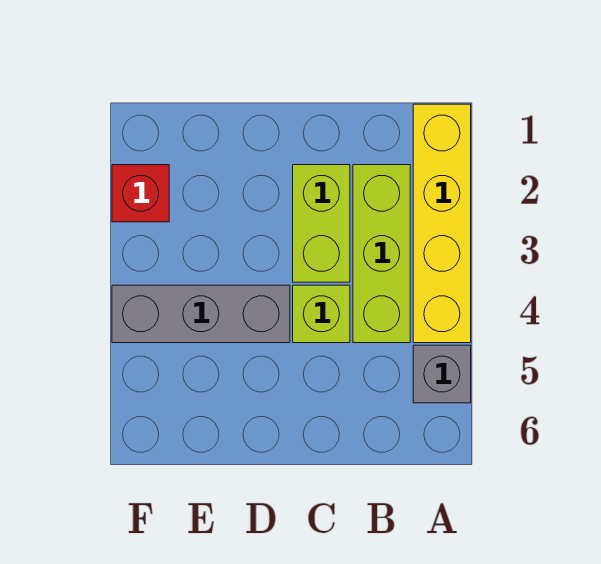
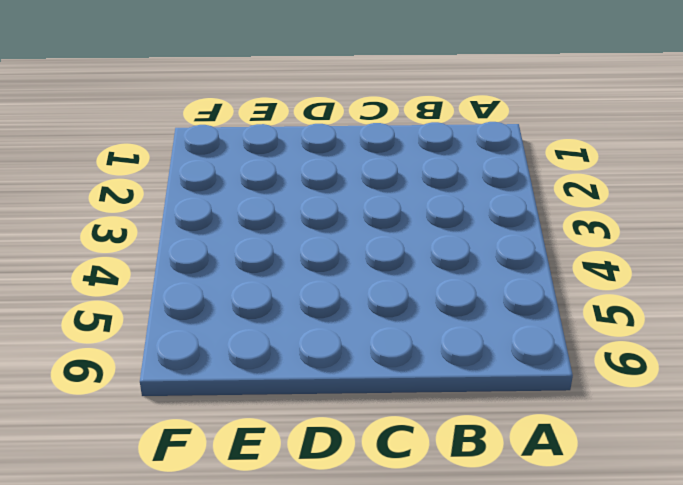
none -> yellow brick A1:A4 level 1
none -> grey brick A5 level 1

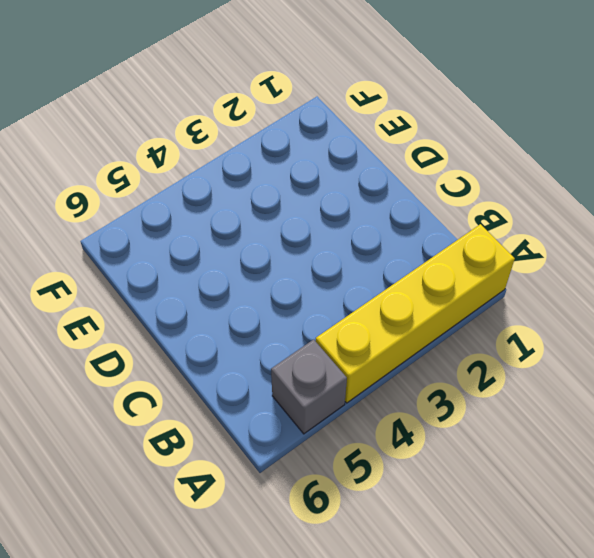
none -> lime brick B2:B4 level 1
none -> lime brick C2:C3 level 1

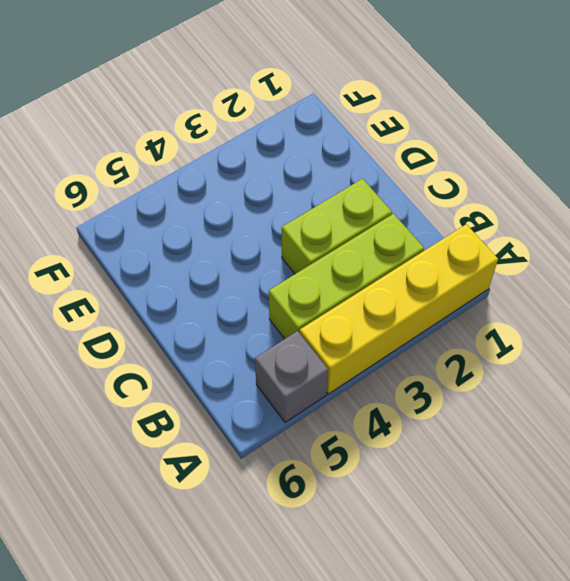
none -> lime brick C4 level 1
none -> grey brick D4:F4 level 1

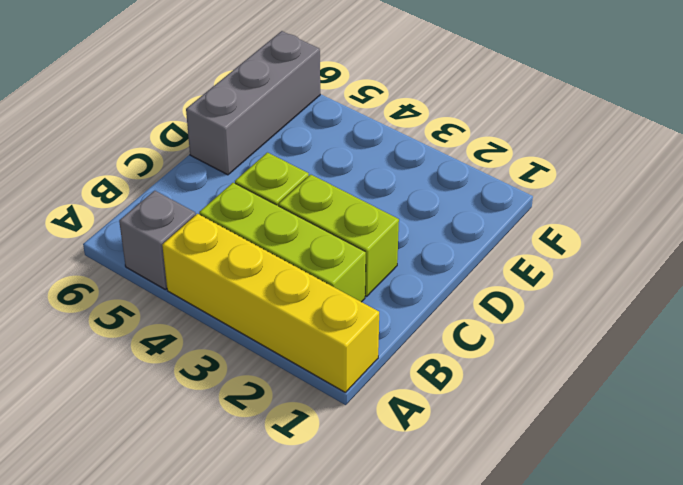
grey brick D6:F6 level 1 -> grey brick D4:F4 level 1
none -> red brick F2 level 1

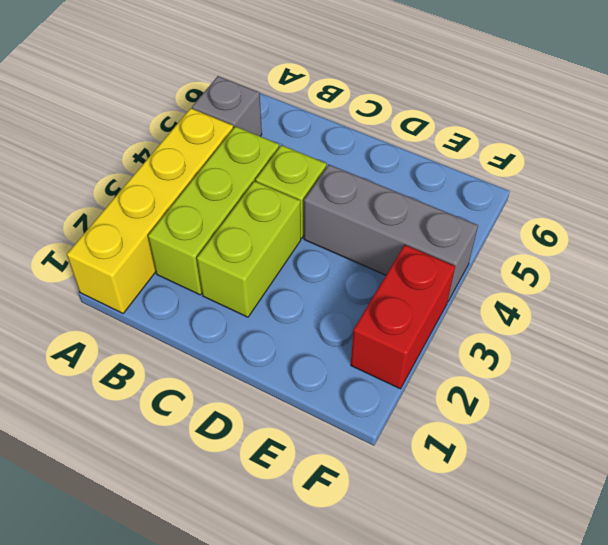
red brick F2:F3 level 1 -> red brick F2 level 1

